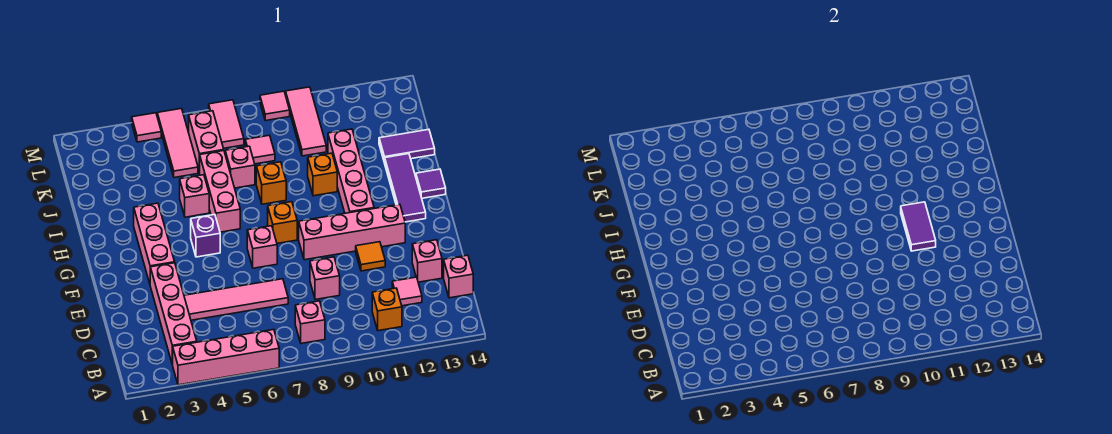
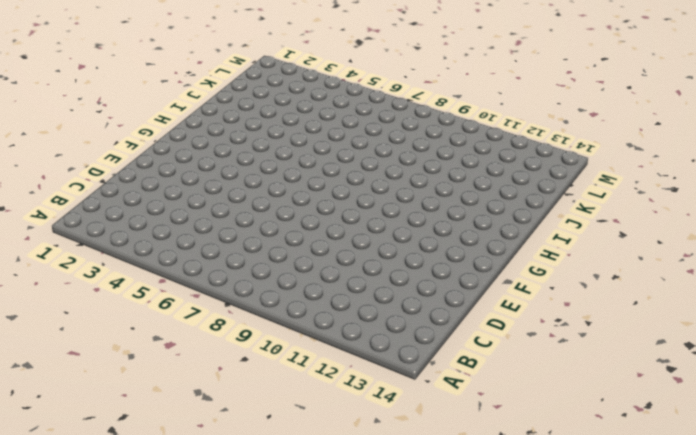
none -> pink brick A3:A6 level 1
none -> pink brick B3:E3 level 1
none -> pink brick B8 level 1
none -> orange brick B11 level 1

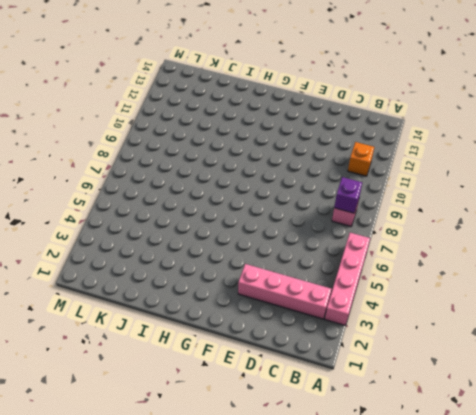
purple brick B8 level 2 -> purple brick G5 level 1
none -> pink tile C12 level 1
none -> pink brick C14 level 1
none -> pink tile D4:D7 level 1
none -> pink brick D9 level 1

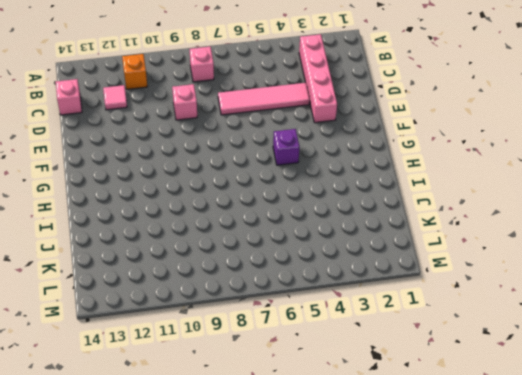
none -> pink brick A3:A6 level 1
none -> pink brick D13 level 1
none -> orange tile E11 level 1
none -> pink brick F3:H3 level 1

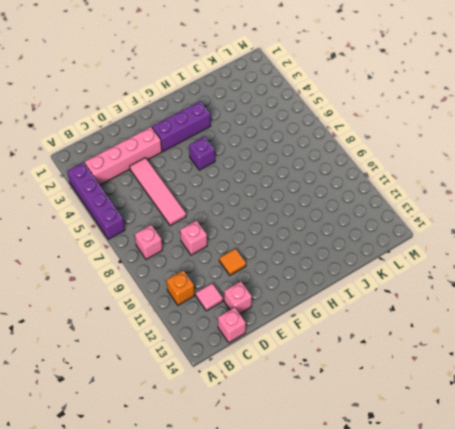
purple brick A3:A6 level 1 -> pink brick A3:A6 level 1
purple brick F3:H3 level 1 -> pink brick F3:H3 level 1
none -> pink brick F7 level 1
none -> pink brick F9:F12 level 1
none -> orange brick G8 level 1
none -> pink brick G11:J11 level 1

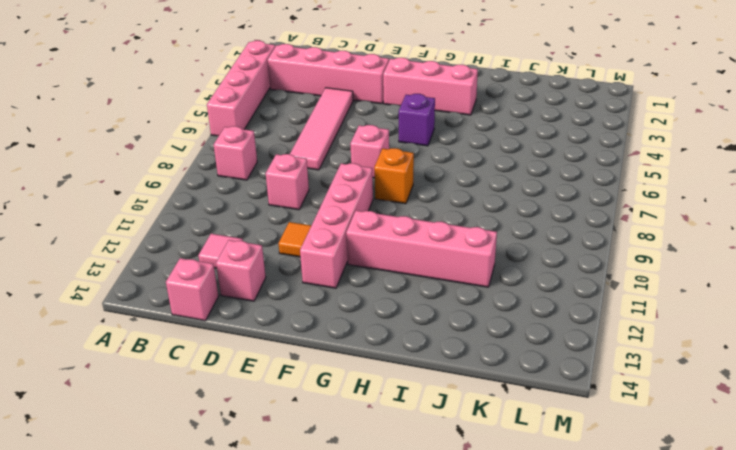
none -> orange brick B11 level 1
none -> purple tile G13:I13 level 1
none -> pink brick H6:J6 level 1
none -> purple tile H14 level 1

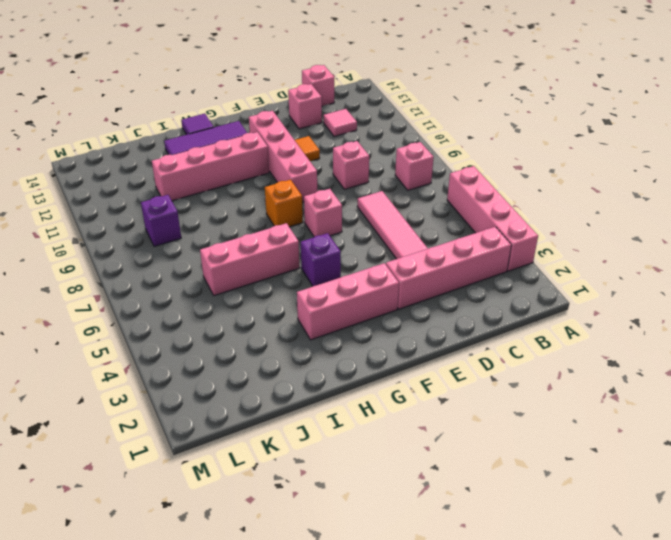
purple brick K9 level 1 -> none
none -> orange brick B11 level 1
none -> pink brick I5 level 1
none -> orange brick I8 level 1
none -> orange brick I10 level 1

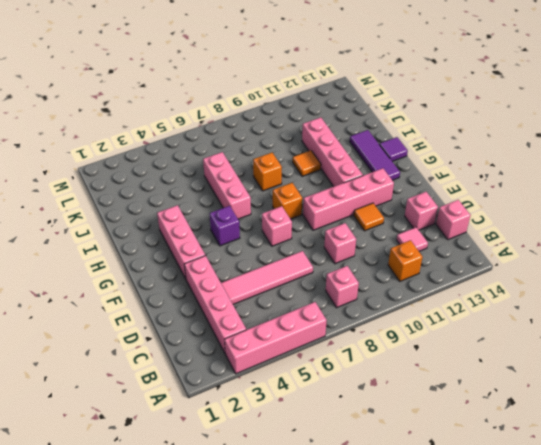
orange tile I10 level 1 -> orange brick I10 level 1
none -> pink brick I5 level 1
none -> pink brick J7 level 1
none -> purple tile J13:J14 level 1
none -> pink tile K5:M5 level 1

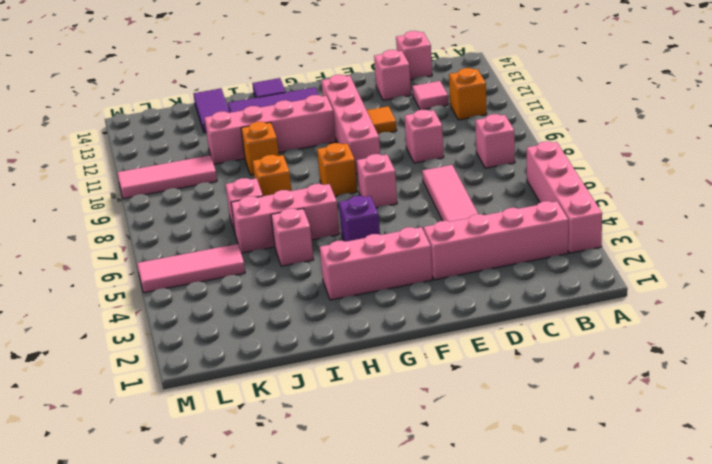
none -> pink brick K6:L6 level 1
none -> pink tile K8 level 1
none -> pink tile L7:M7 level 1
none -> pink tile M4 level 1

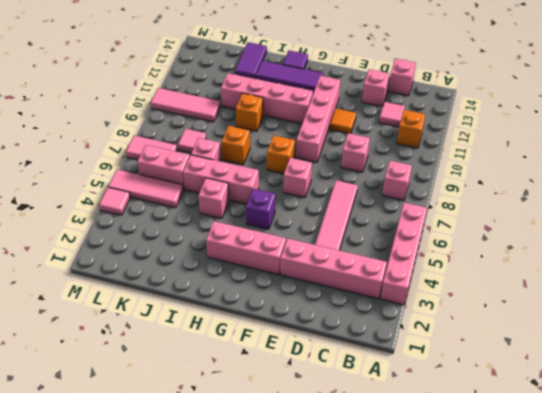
none -> pink tile M9 level 1
none -> purple tile F11:G11 level 2

